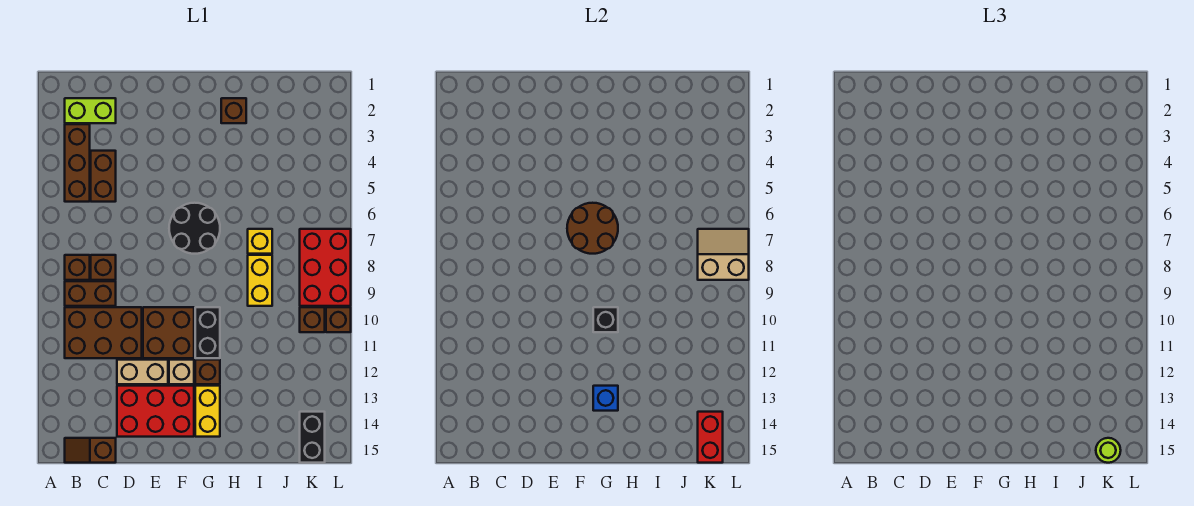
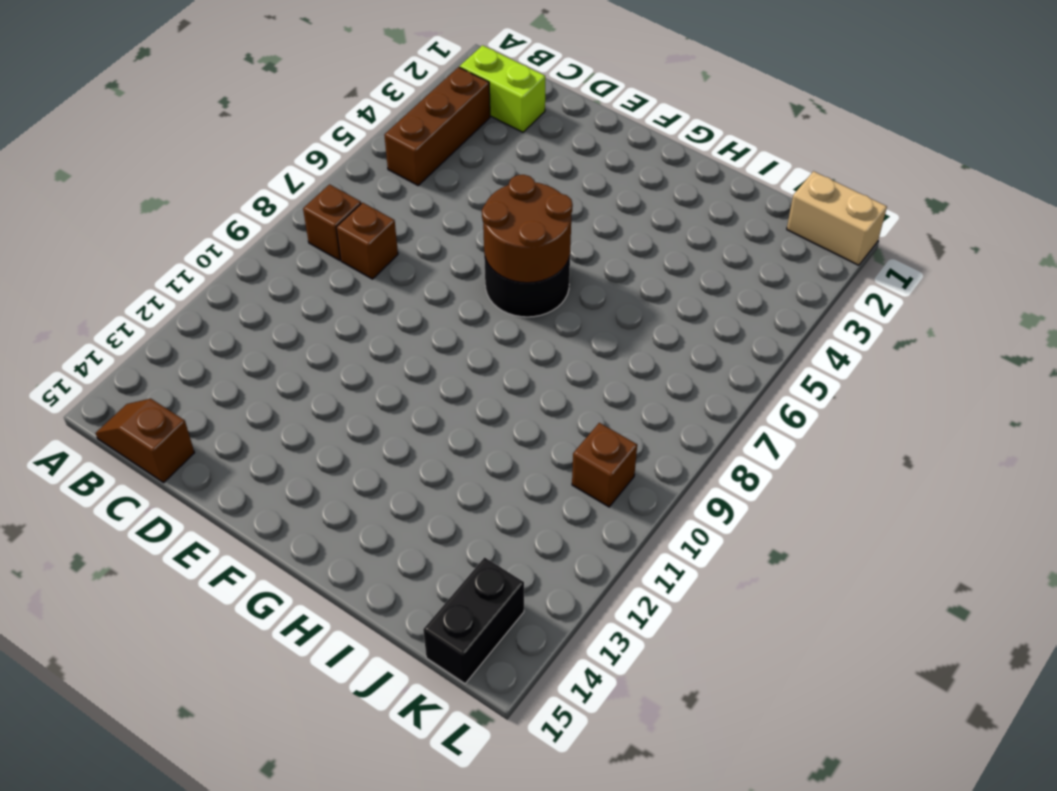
tan brick K1:L1 level 1 -> tan brick D12:E12 level 1
none -> brown brick B9:C9 level 1
none -> brown brick B10:D11 level 1
none -> brown brick C4:C5 level 1

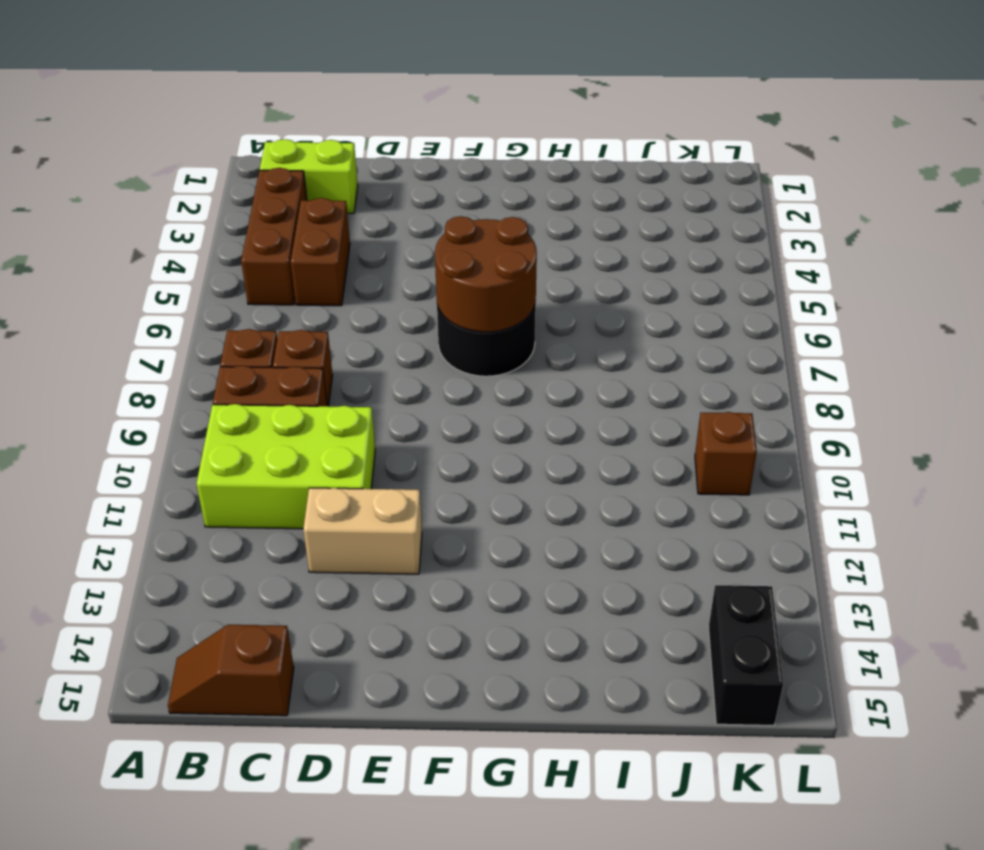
lime brick B10:D11 level 1 -> brown brick B10:D11 level 1
none -> red brick D13:F14 level 1
none -> brown brick E10:F11 level 1
none -> tan brick F12 level 1

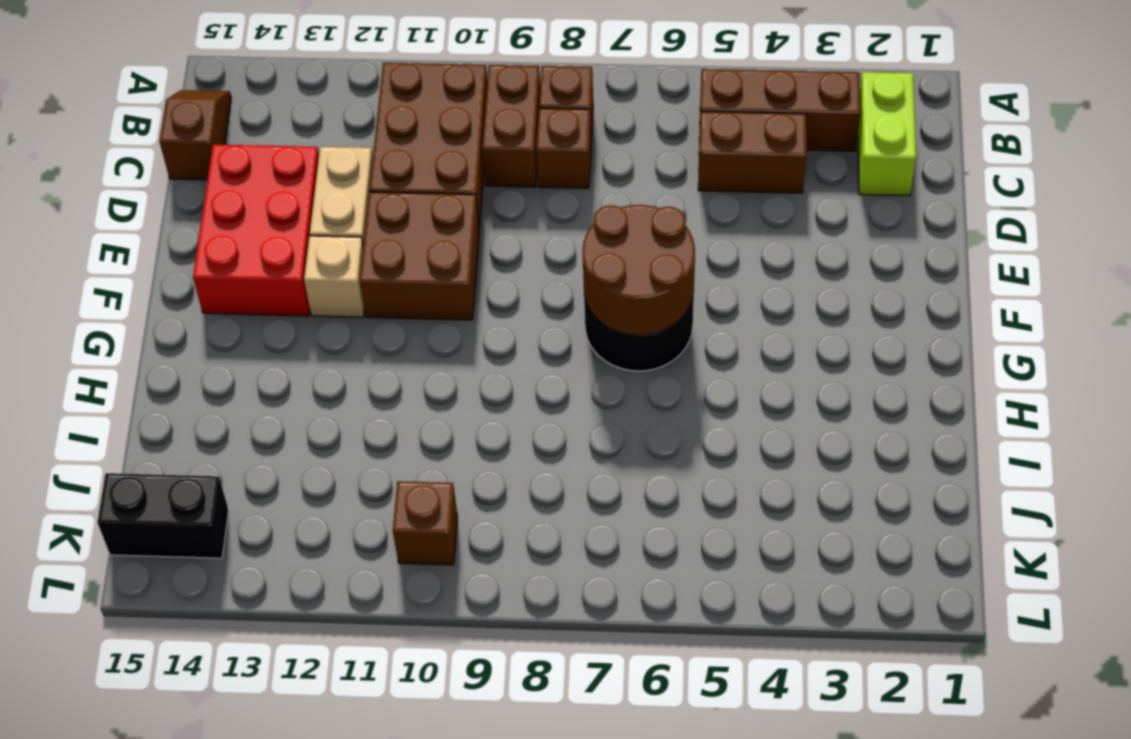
none -> black brick G10:G11 level 1
none -> brown brick G12 level 1
none -> yellow brick G13:G14 level 1

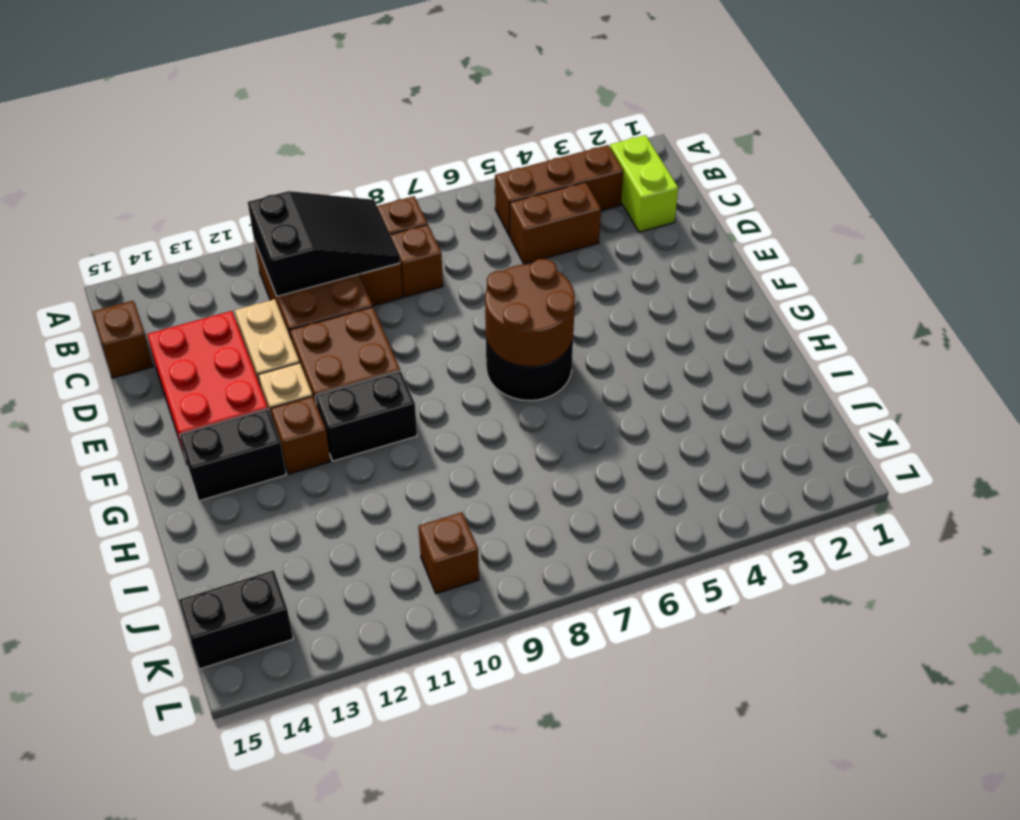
black slope B9:C11 level 2 top 11 -> none
black brick G13:G14 level 1 -> yellow brick G13:G14 level 1
none -> brown brick H2 level 1
none -> yellow brick I7 level 1
none -> yellow brick I8:I9 level 1

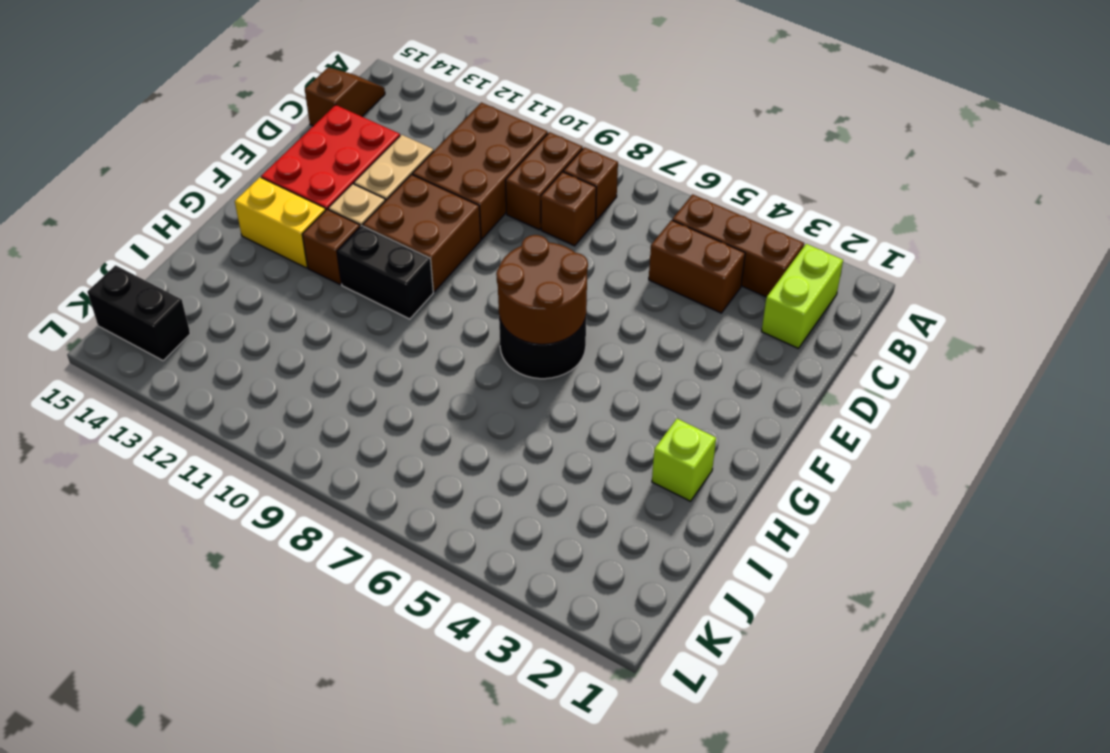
lime brick H2 level 1 -> brown brick H2 level 1
none -> yellow brick I7 level 1
none -> yellow brick I8:I9 level 1
none -> red brick K7:L9 level 1

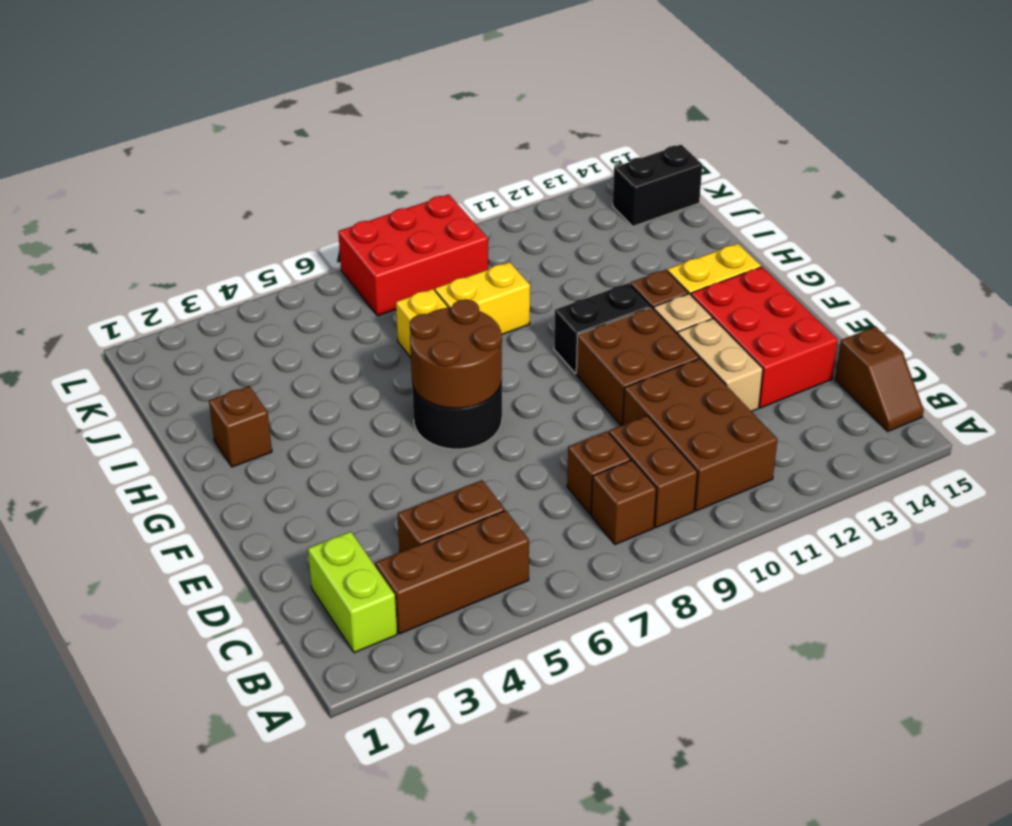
none -> brown brick K10 level 1
none -> brown brick L10 level 1
none -> black brick G10 level 2

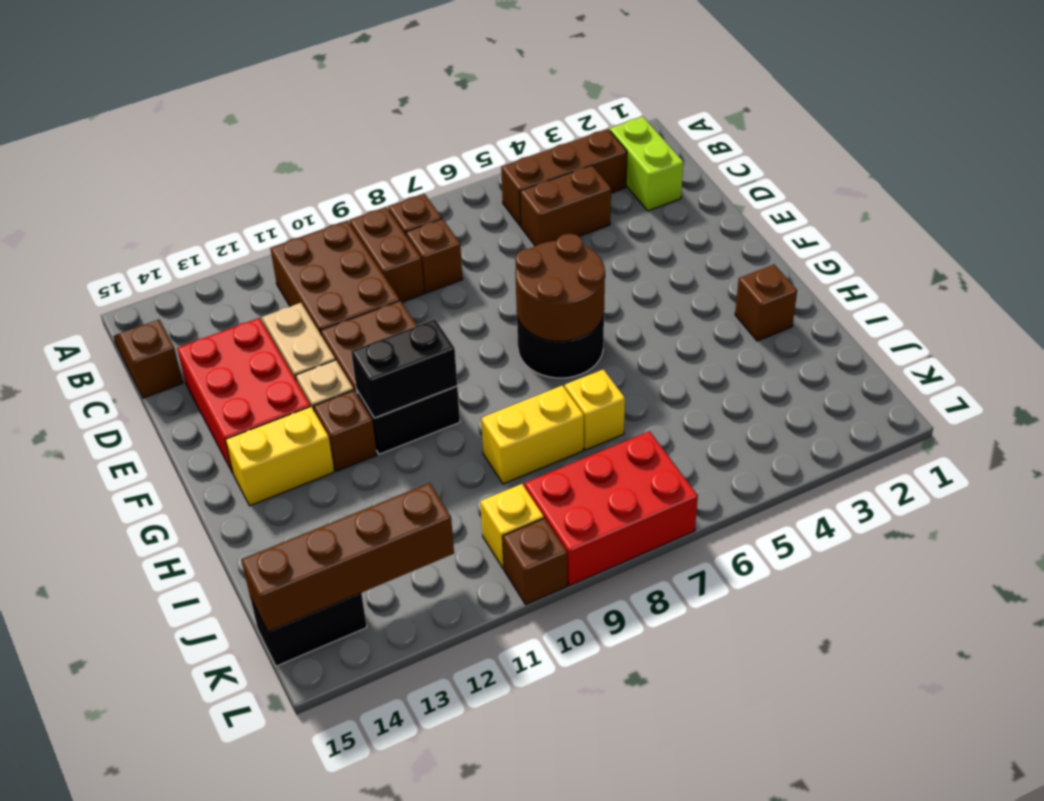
black brick G10:G11 level 2 -> black brick G10 level 2
yellow brick K10 level 1 -> brown brick K10 level 1
brown brick K12:K15 level 2 -> red brick K14:K15 level 2
none -> blue brick G13 level 2
none -> tan slope K7:L8 level 2 top 8
none -> lime round brick K15 level 3

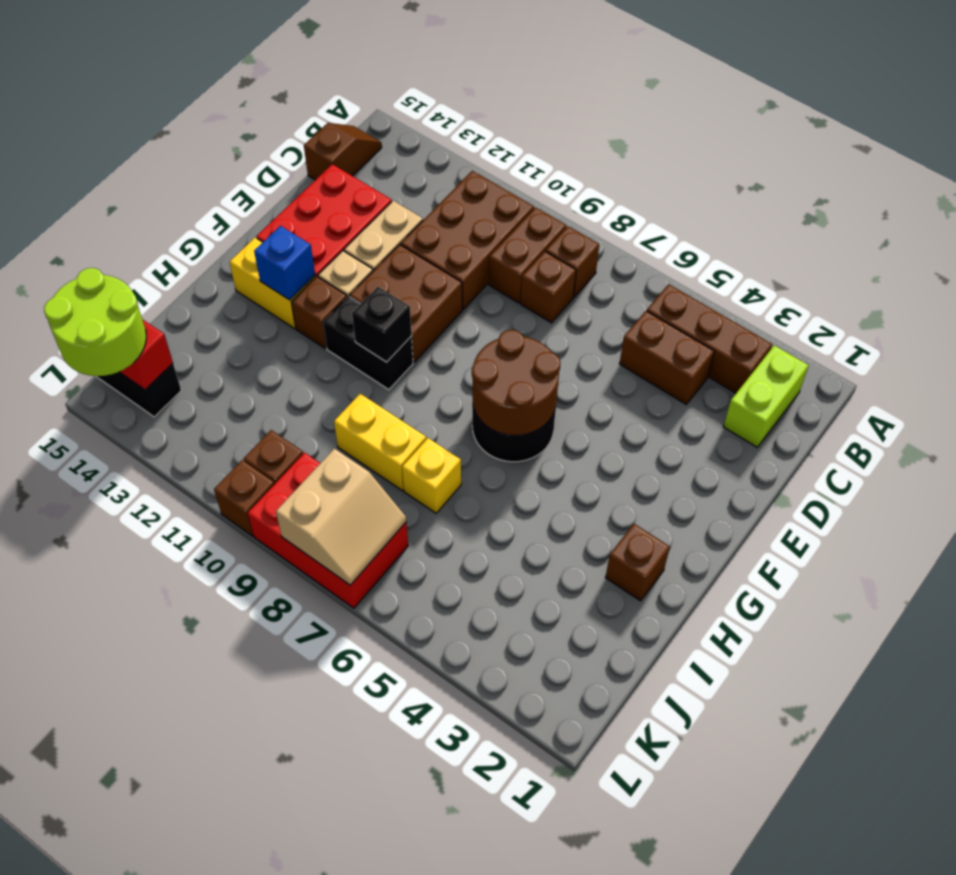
lime round brick K14:L15 level 3 -> lime round brick K15 level 3

